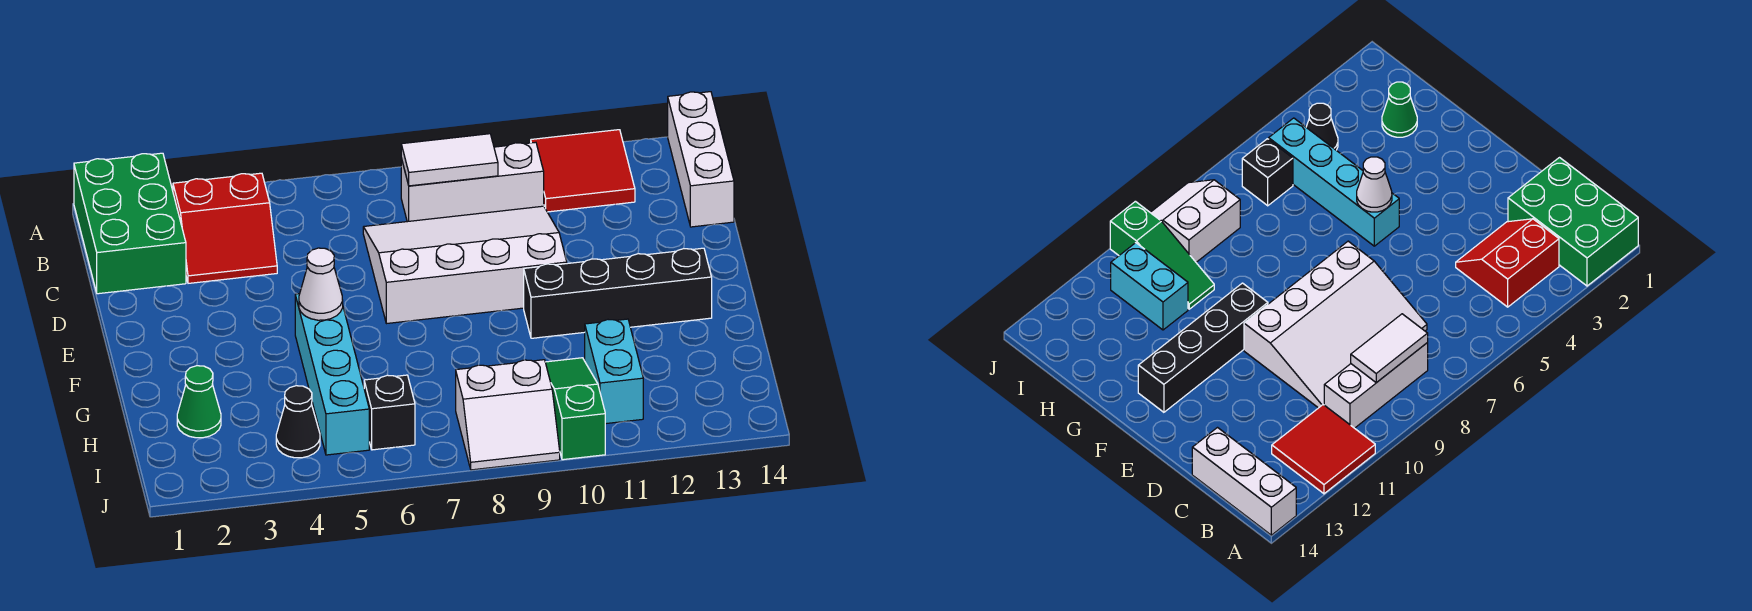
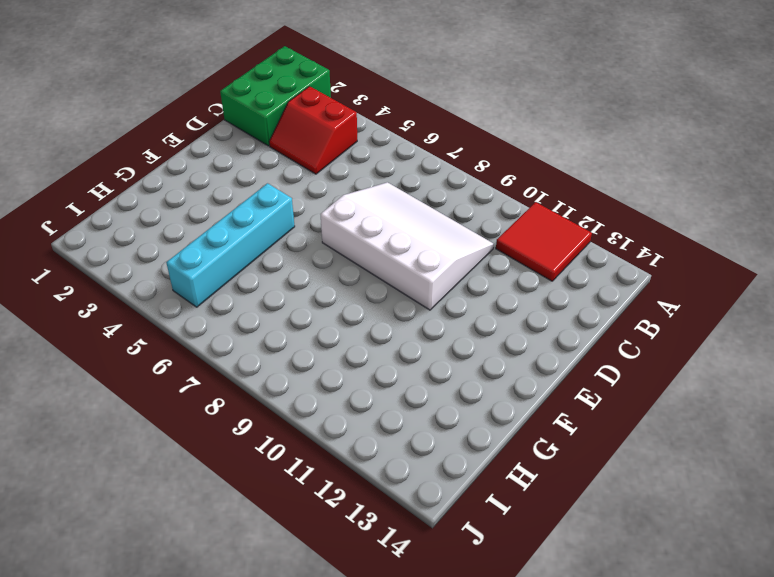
none -> white brick A14:C14 level 1
none -> white brick B8:B10 level 1
none -> black brick F10:F13 level 1

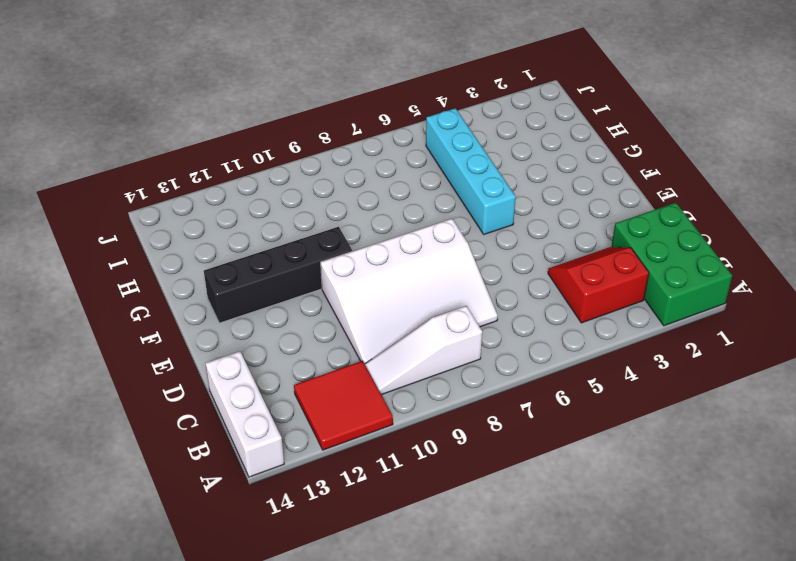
white slope B8:B10 level 1 top 8 -> white brick B8:B10 level 1
none -> green cone H2 level 1
none -> green slope H10:J10 level 1 top J
none -> cyan brick H11:I11 level 1

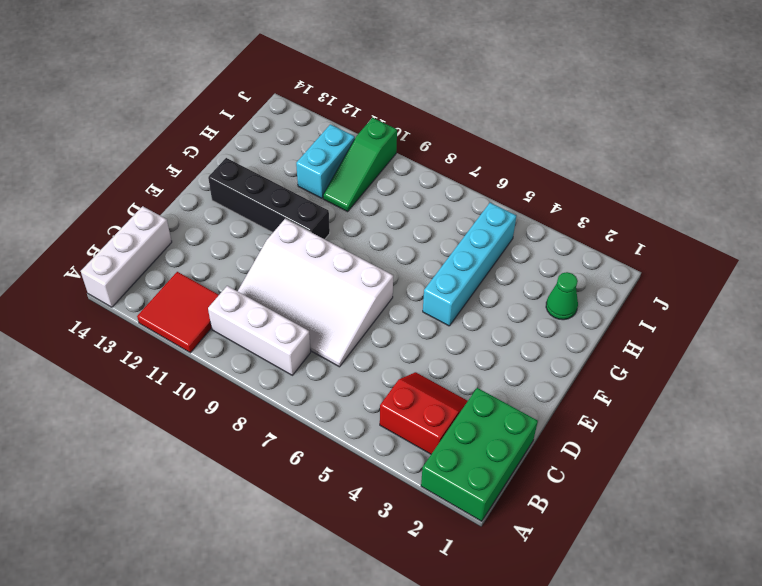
none -> black cone I4 level 1
none -> black brick I6 level 1
none -> white slope I8:J9 level 1 top I

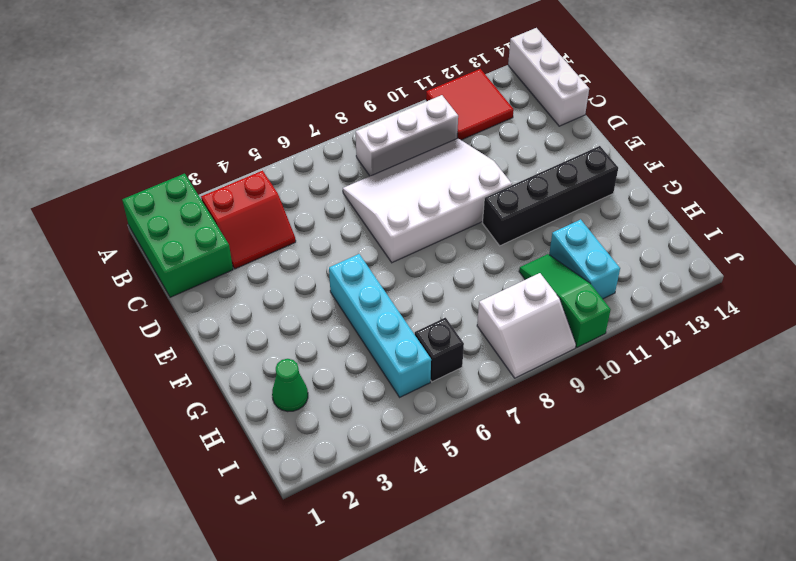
none -> black cone I4 level 1
none -> white tile B8:B9 level 2
none -> white cone F5 level 2

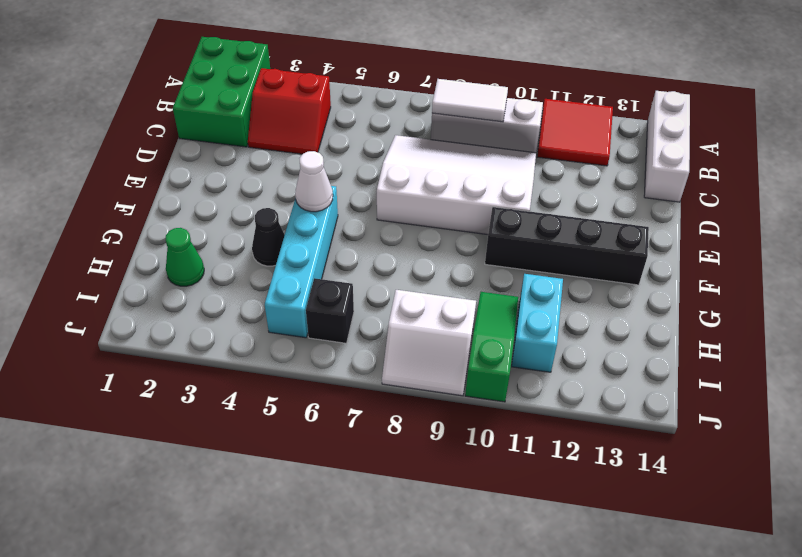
black cone G4 level 1 -> black cone I4 level 1

